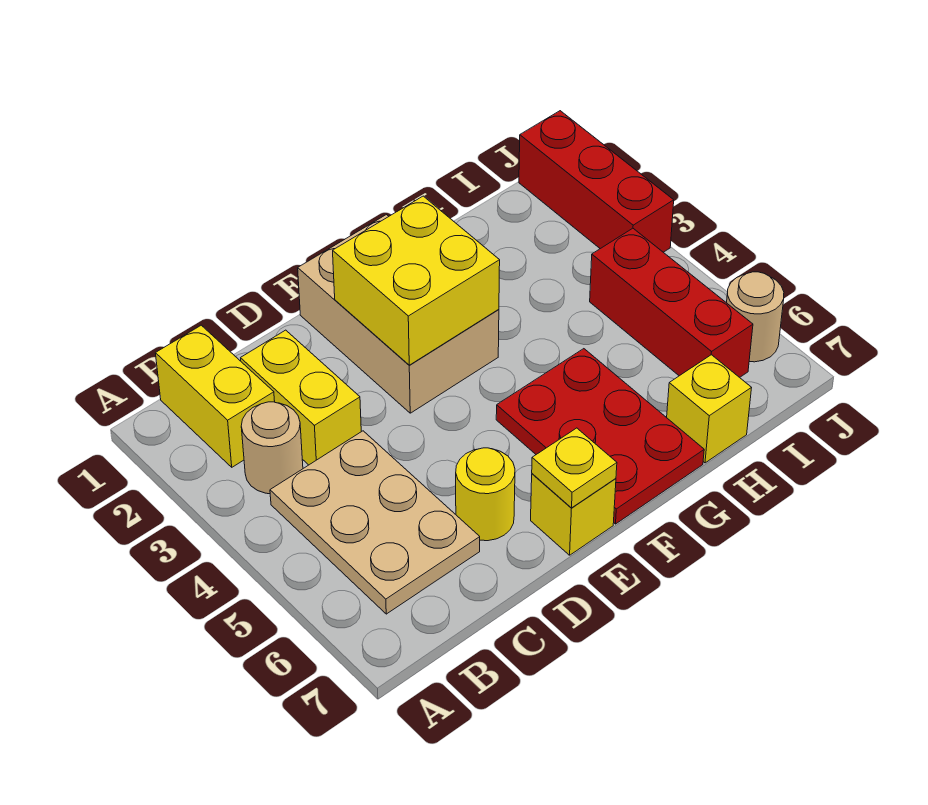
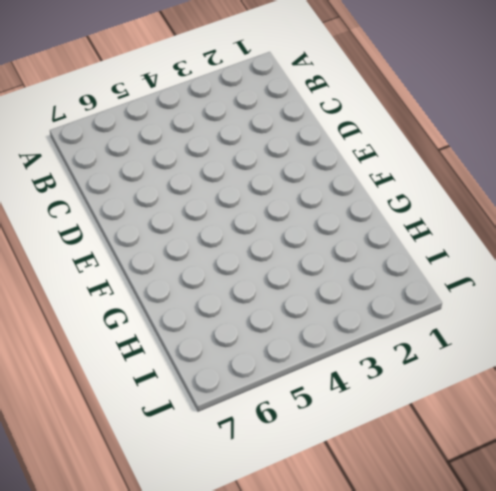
none -> yellow brick B1:B2 level 1
none -> tan round brick B3 level 1
none -> tan plate B4:C6 level 1

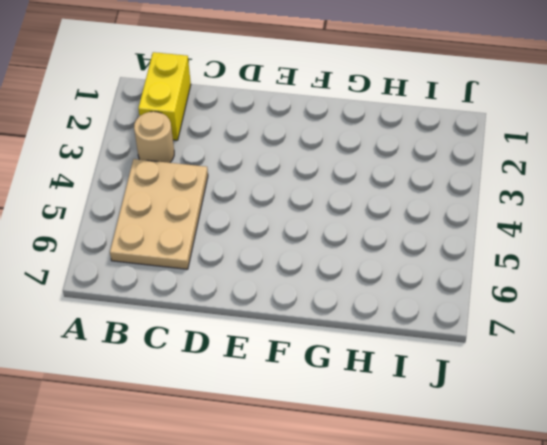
none -> yellow brick C2:C3 level 1
none -> yellow round brick D6 level 1
none -> tan brick E1:F3 level 1

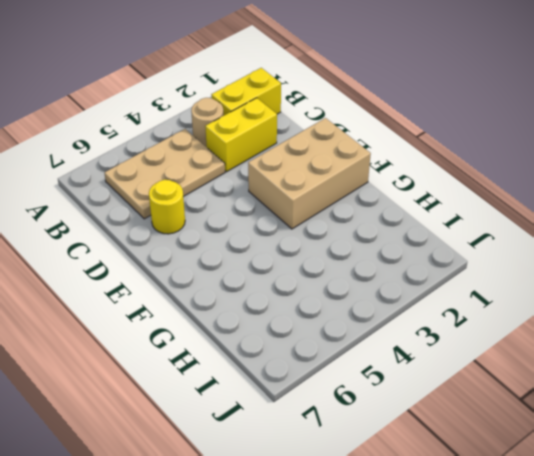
none -> yellow brick E7 level 1
none -> red plate F5:G7 level 1
none -> yellow brick H7 level 1

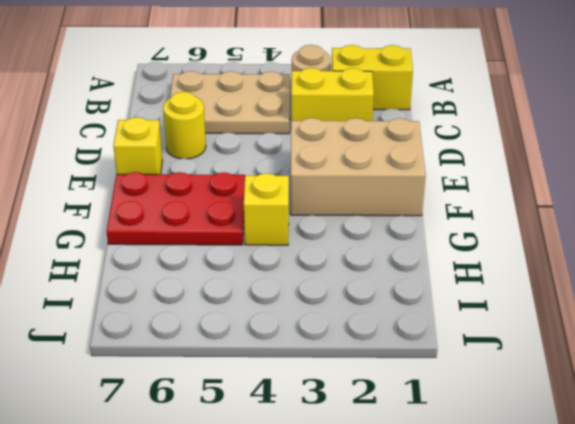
yellow brick G4 level 1 -> yellow brick H7 level 1
none -> red brick I4:I6 level 1
none -> red brick J1:J3 level 1
none -> tan round brick J6 level 1

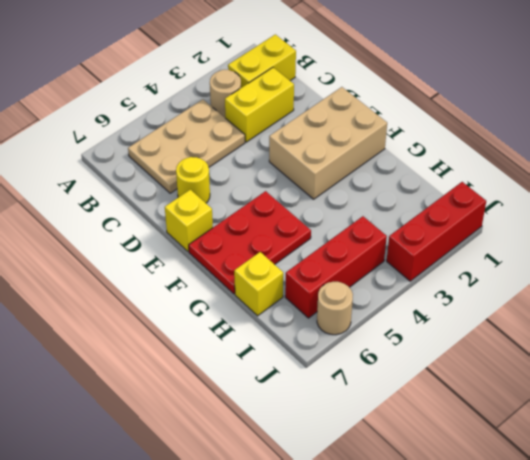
none -> yellow brick E2:F3 level 2
none -> yellow plate E7 level 2

